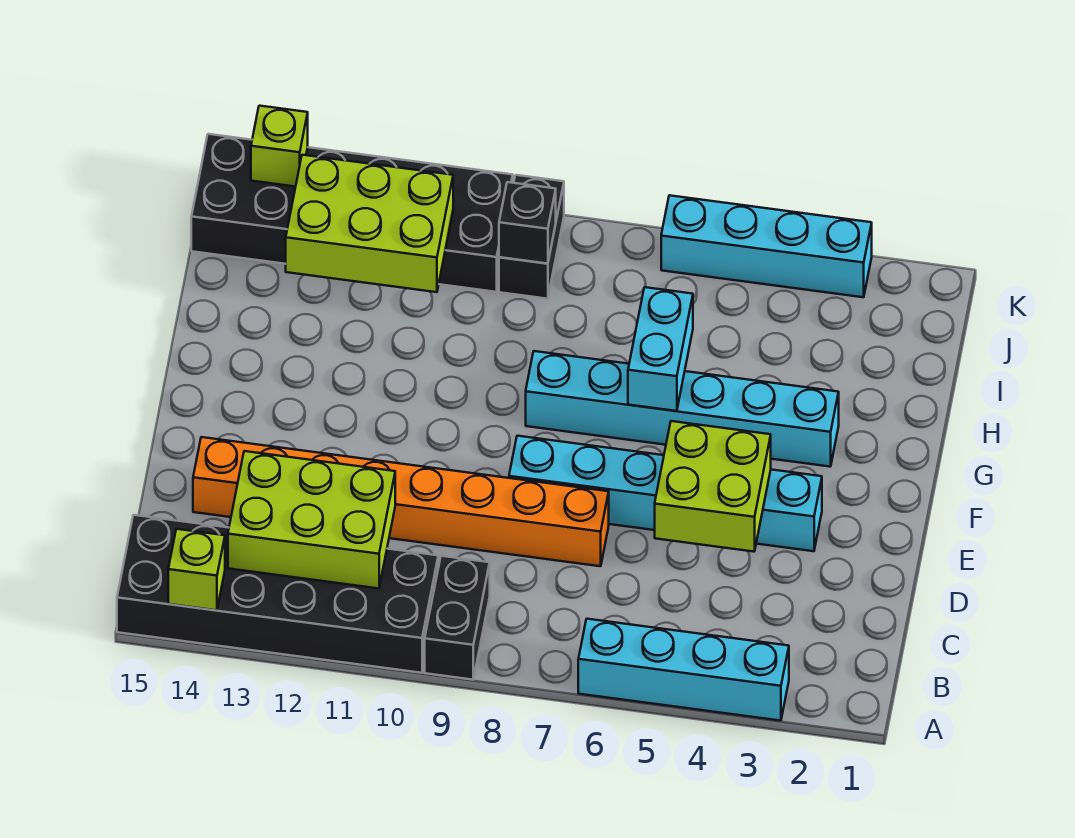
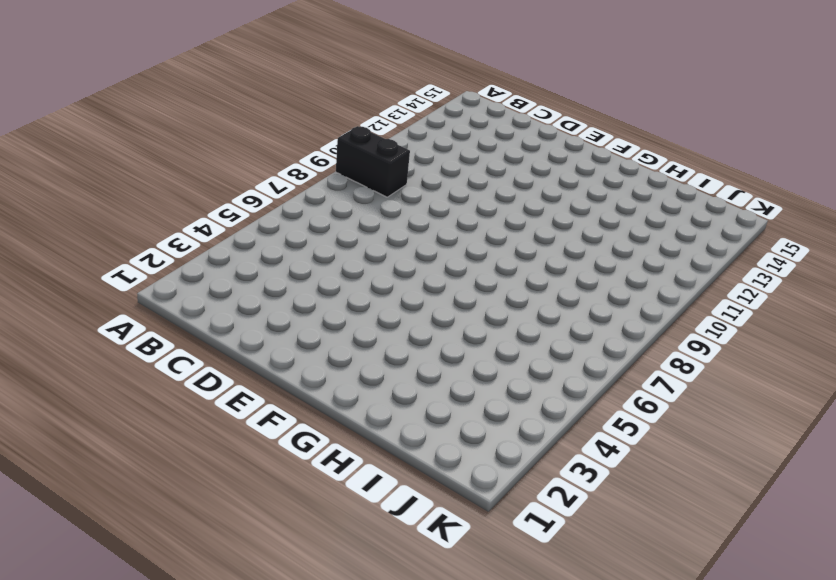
none -> cyan brick A3:A6 level 1
none -> black brick A10:B15 level 1
none -> orange brick D7:D14 level 1

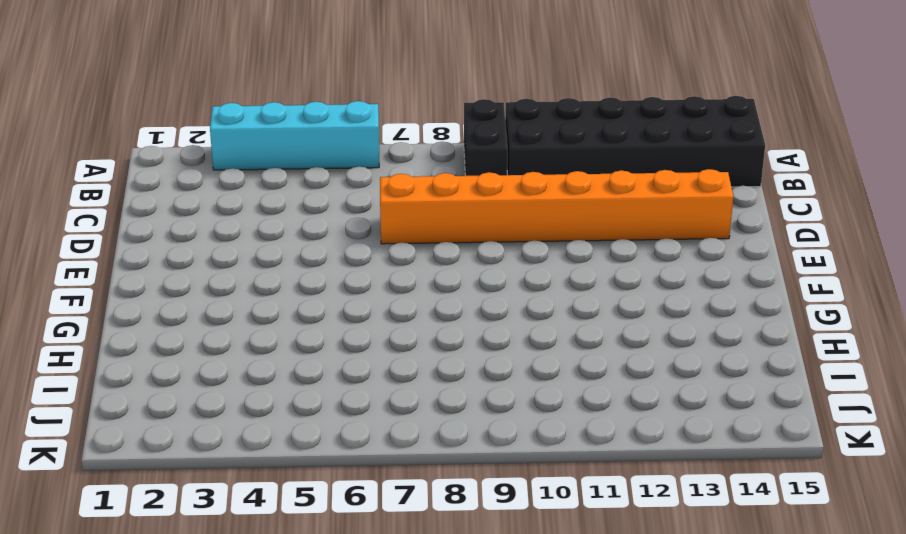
none -> cyan brick E3:E8 level 1
none -> cyan brick G3:G8 level 1
none -> black brick J9:K9 level 1

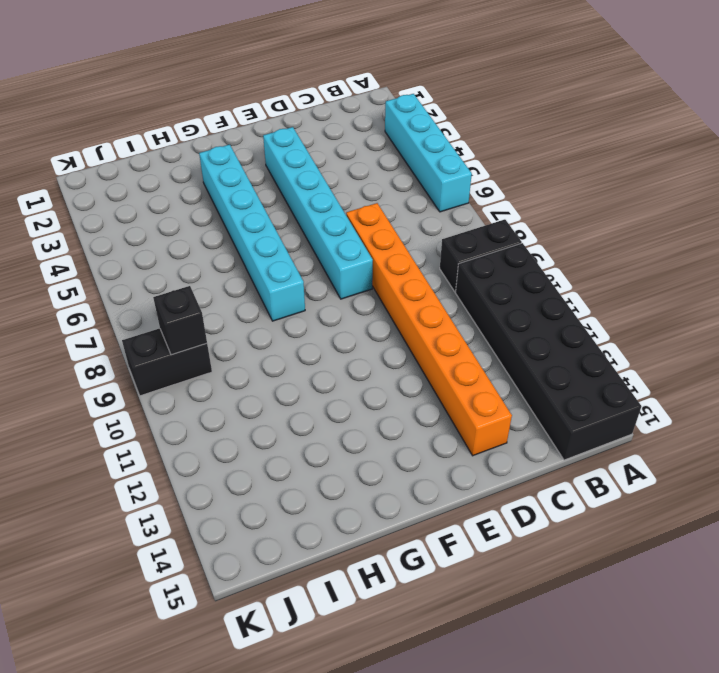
none -> black brick J10:K15 level 1
none -> cyan brick K3:K6 level 1
none -> lime brick A14 level 2

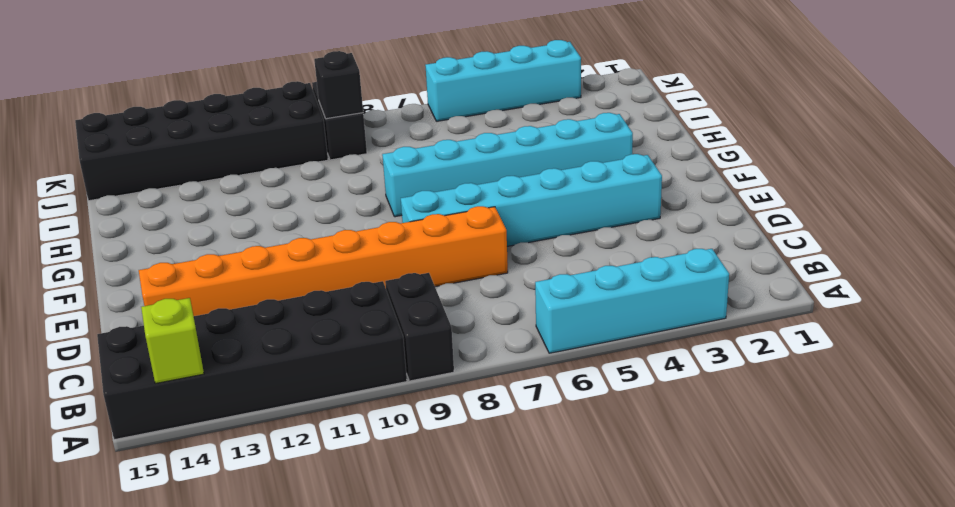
none -> lime brick B11:C13 level 2
none -> lime brick D4:E5 level 2
none -> cyan brick G6:H6 level 2

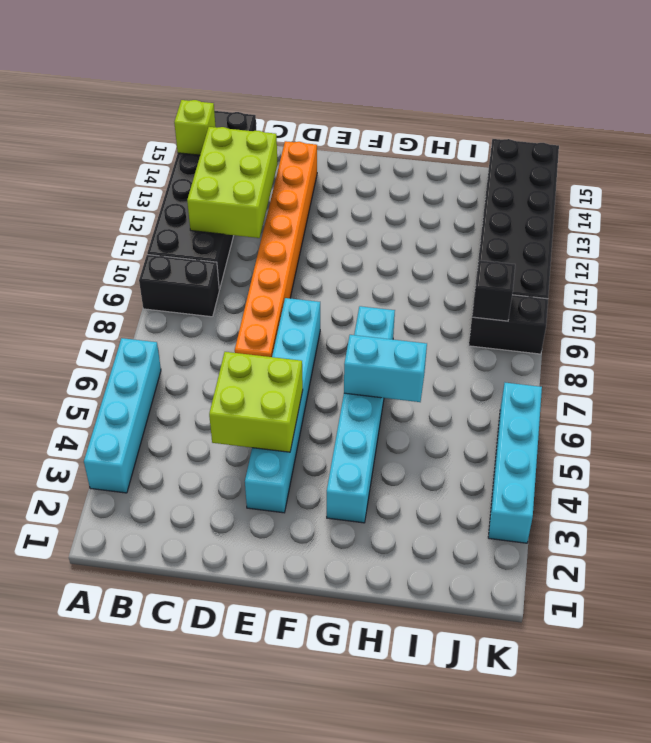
none -> lime brick I11:J13 level 2
none -> lime brick K14 level 2

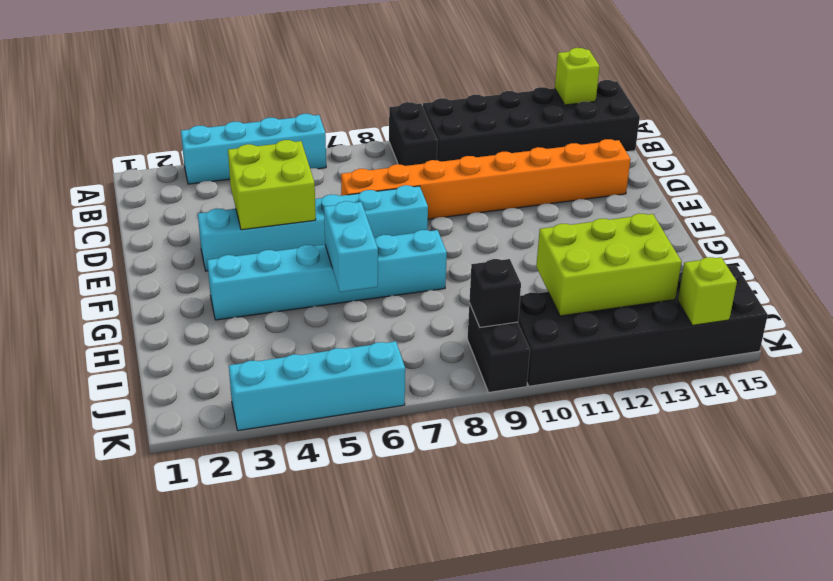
none -> lime brick B11:C13 level 2

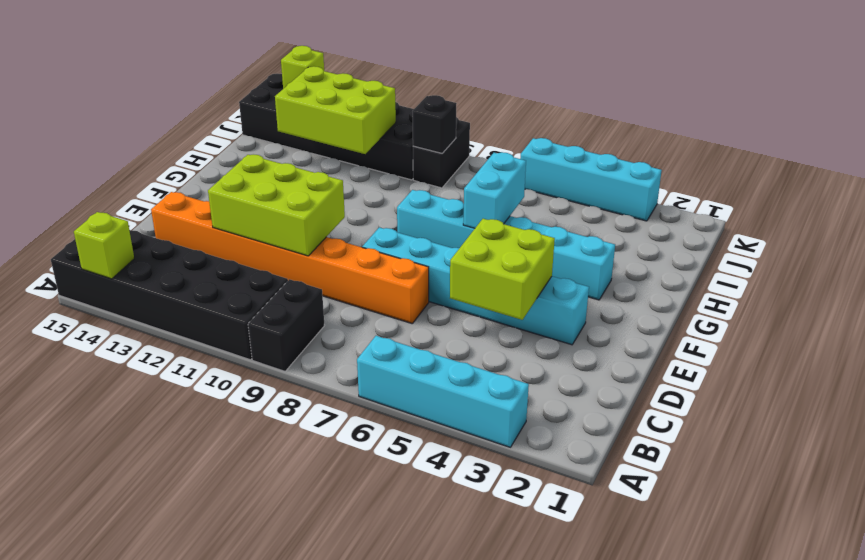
lime brick D10:E12 level 2 -> lime brick B11:C13 level 2

